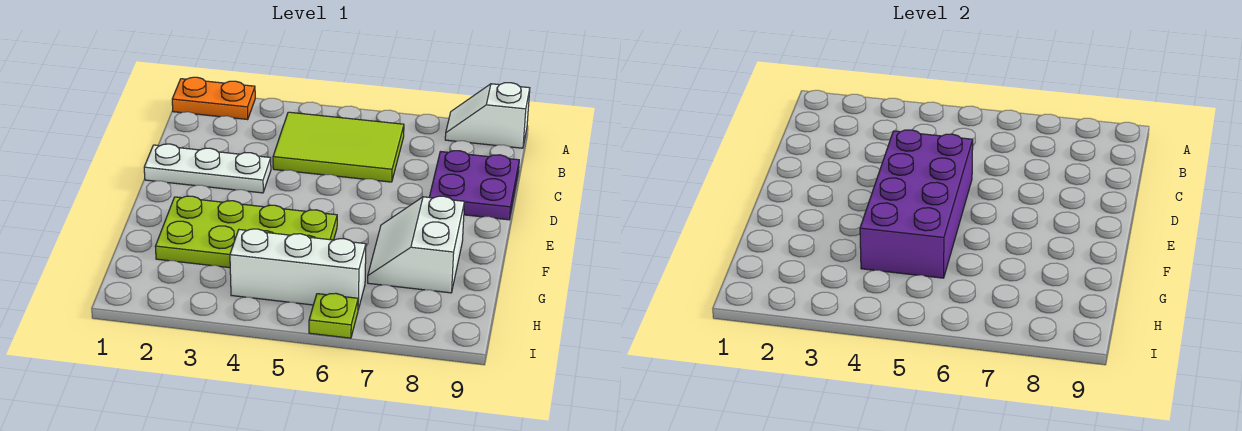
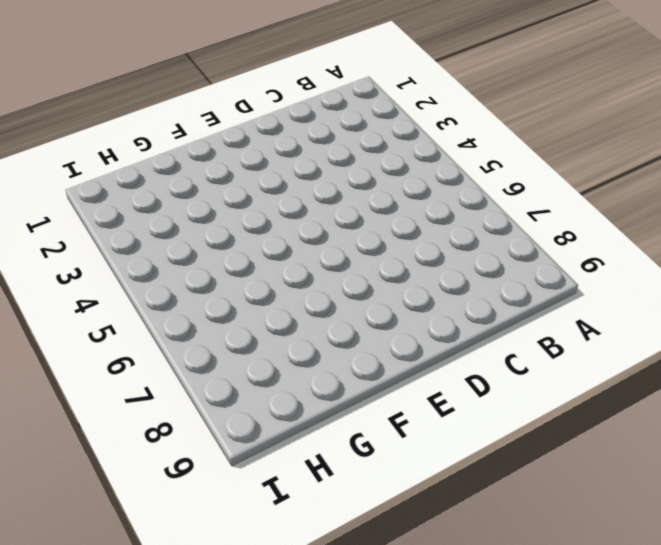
none -> orange plate A1:A2 level 1
none -> white slope A8:A9 level 1 top 9

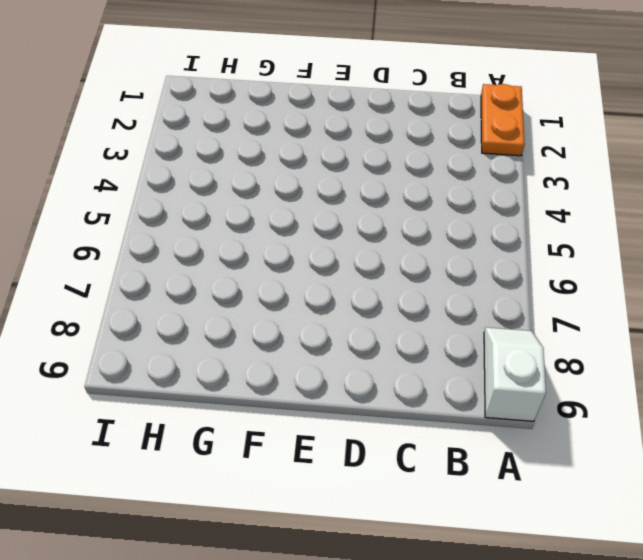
none -> lime tile B4:C6 level 1
none -> purple plate C8:D9 level 1

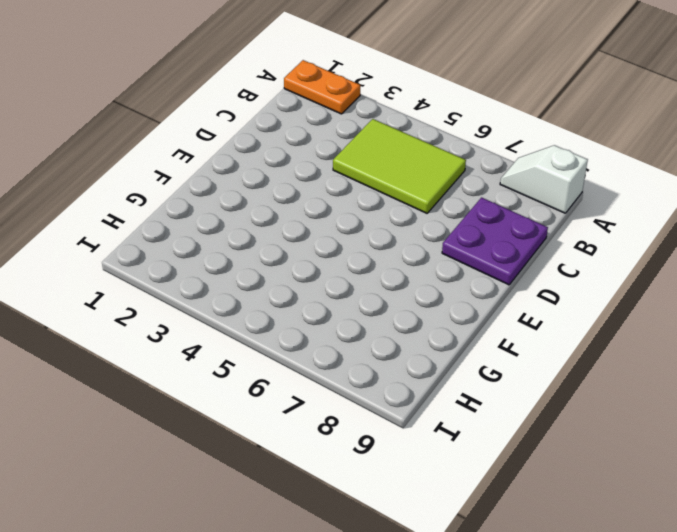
none -> white plate D1:D3 level 1
none -> lime plate F2:G5 level 1

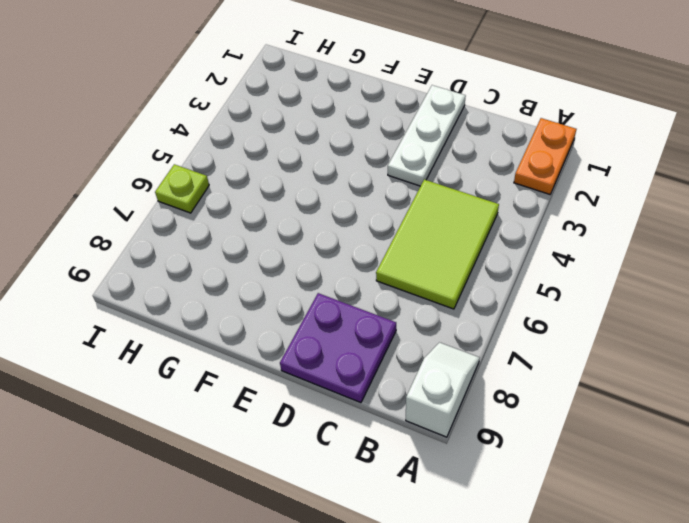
none -> lime plate F2:G5 level 1
none -> white slope F7:G8 level 1 top 8

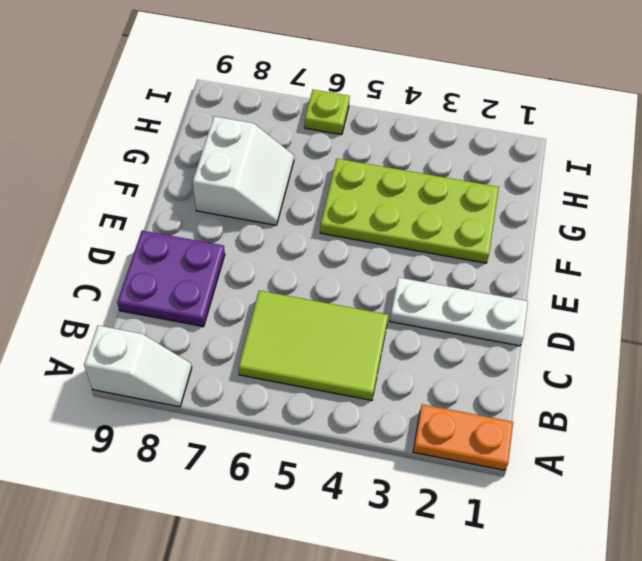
none -> white brick H4:H6 level 1
none -> purple brick D4:G5 level 2

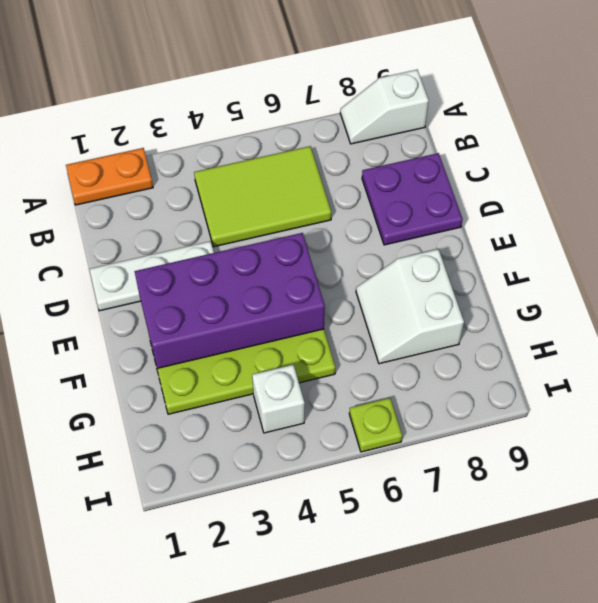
purple brick E2:F5 level 2 -> purple brick D4:G5 level 2
white brick H4 level 1 -> white brick H4:H6 level 1

